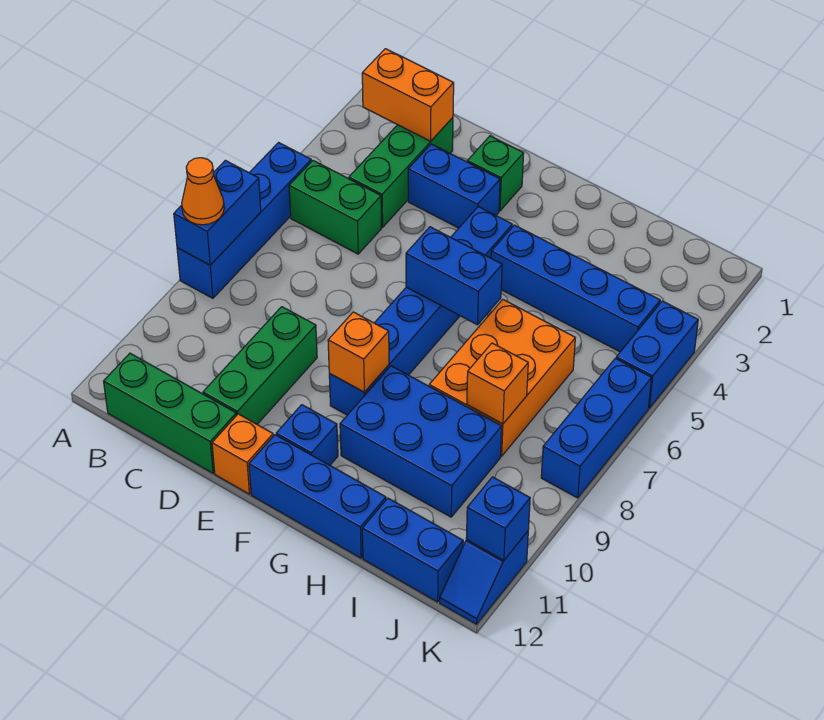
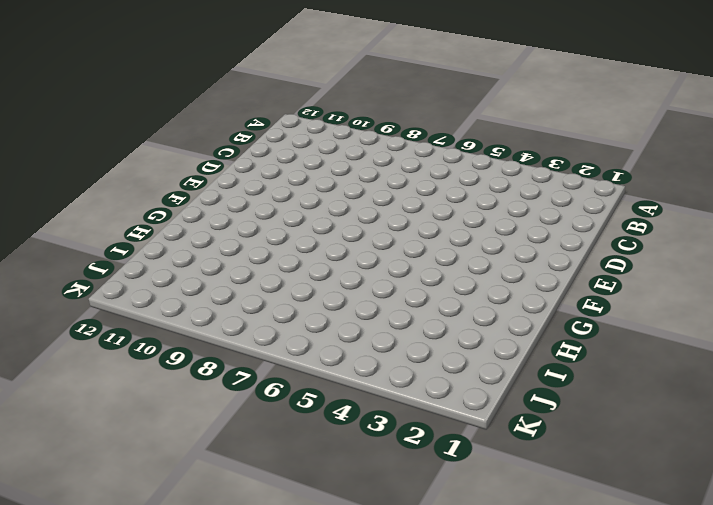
none -> blue brick A5:A8 level 1
none -> green brick B5:C5 level 1
none -> green brick B12:D12 level 1

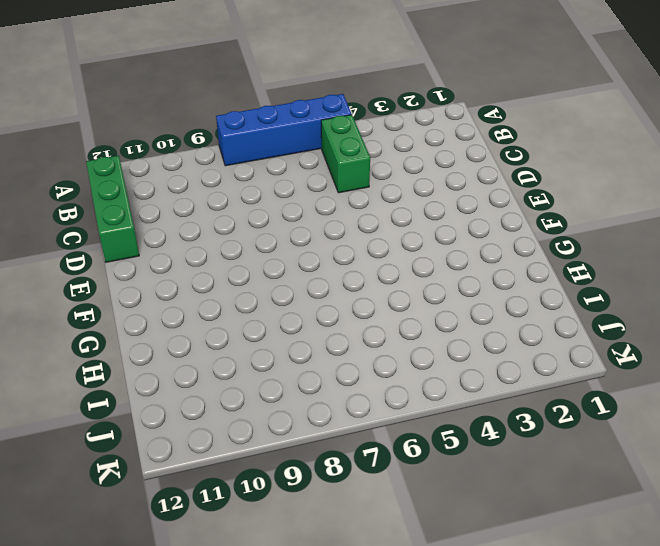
none -> green brick C2:C4 level 1
none -> blue brick D3:E3 level 1
none -> green brick D9:D11 level 1

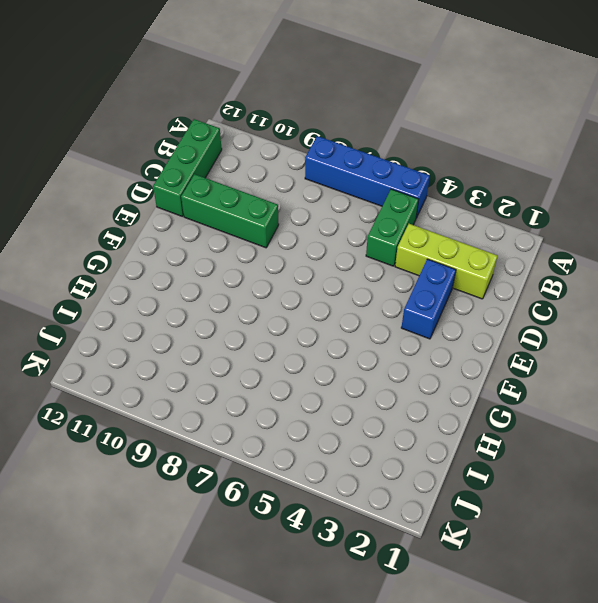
lime brick C2:C4 level 1 -> green brick C2:C4 level 1
none -> green brick E2 level 1
none -> orange brick E12 level 1
none -> blue brick F4:F9 level 1

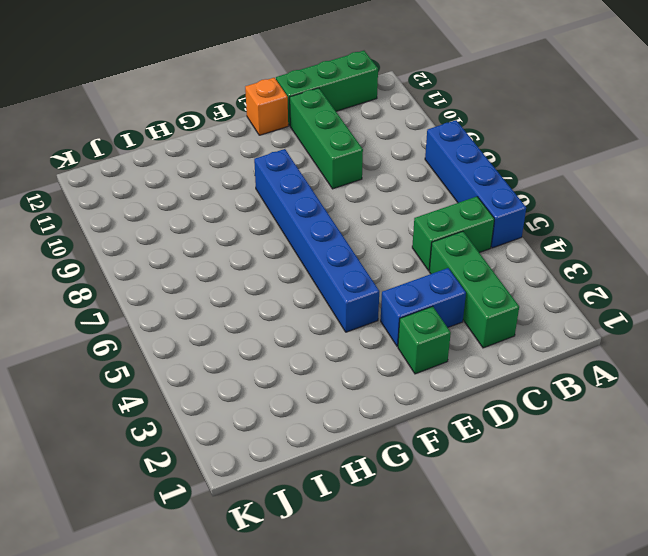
none -> blue brick F11 level 1
none -> blue brick F12:H12 level 1
none -> blue brick G4:J4 level 1

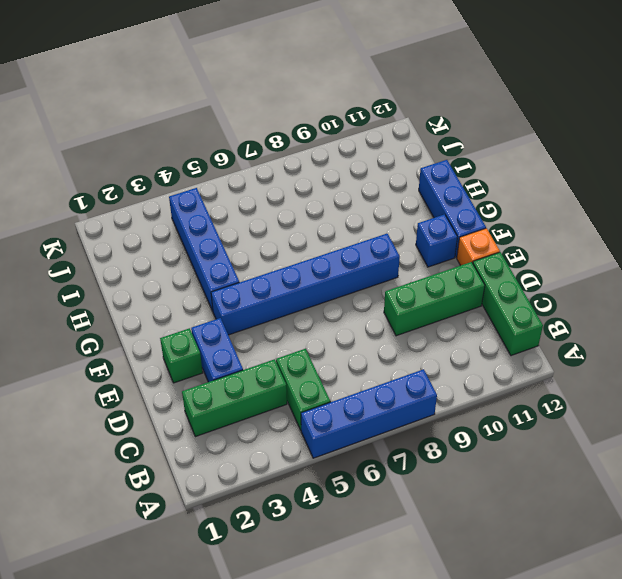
none -> blue brick G9:I10 level 1
none -> orange brick H6:I8 level 1
none -> blue brick I12:J12 level 1

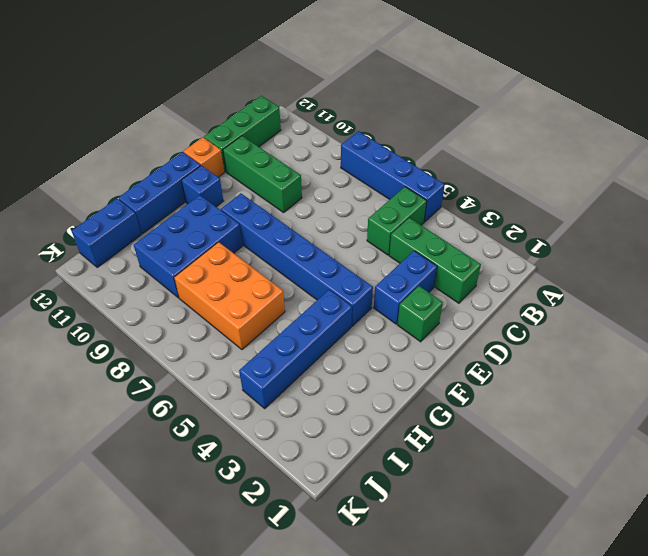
none -> blue brick K4:K5 level 1
none -> blue brick K6:K8 level 1
none -> blue slope K11:K12 level 1 top 11

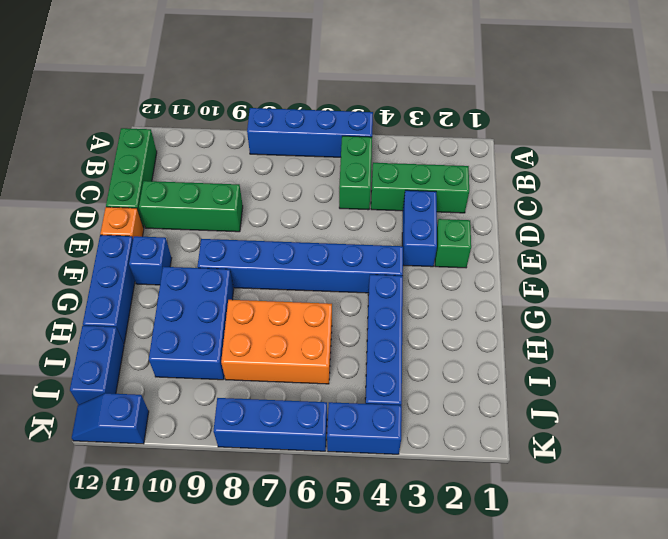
none -> blue brick A7:A8 level 2
none -> orange brick B2:C2 level 2
none -> blue brick F6:G6 level 2

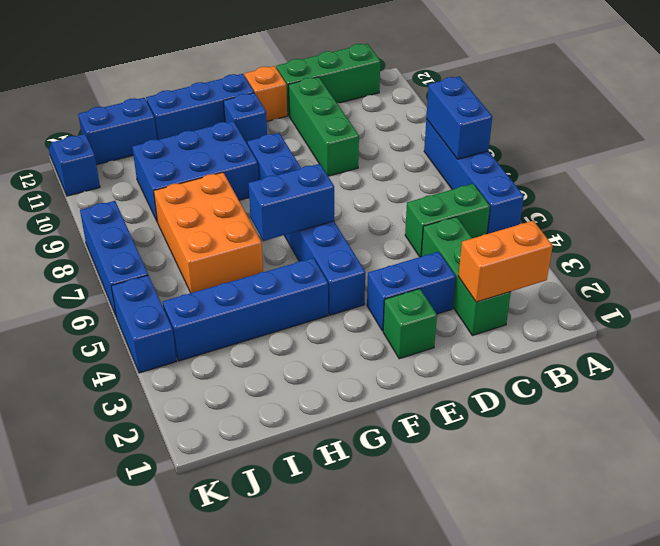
none -> orange brick F9 level 2
none -> orange brick I8 level 2
none -> blue brick K11 level 2

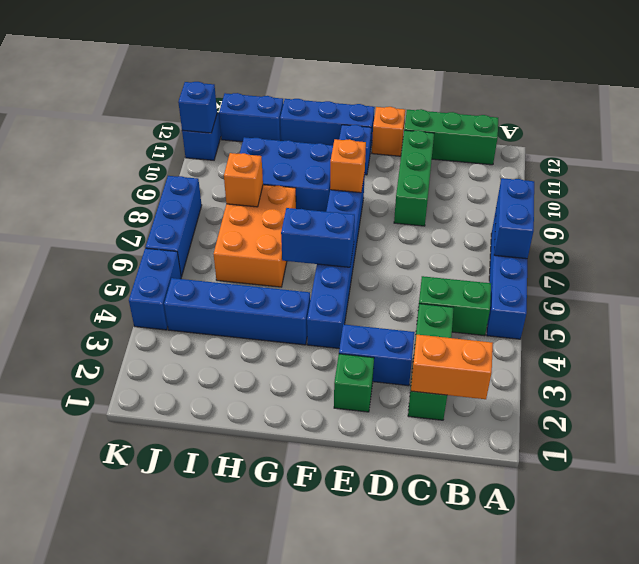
none -> orange cone A8 level 3

